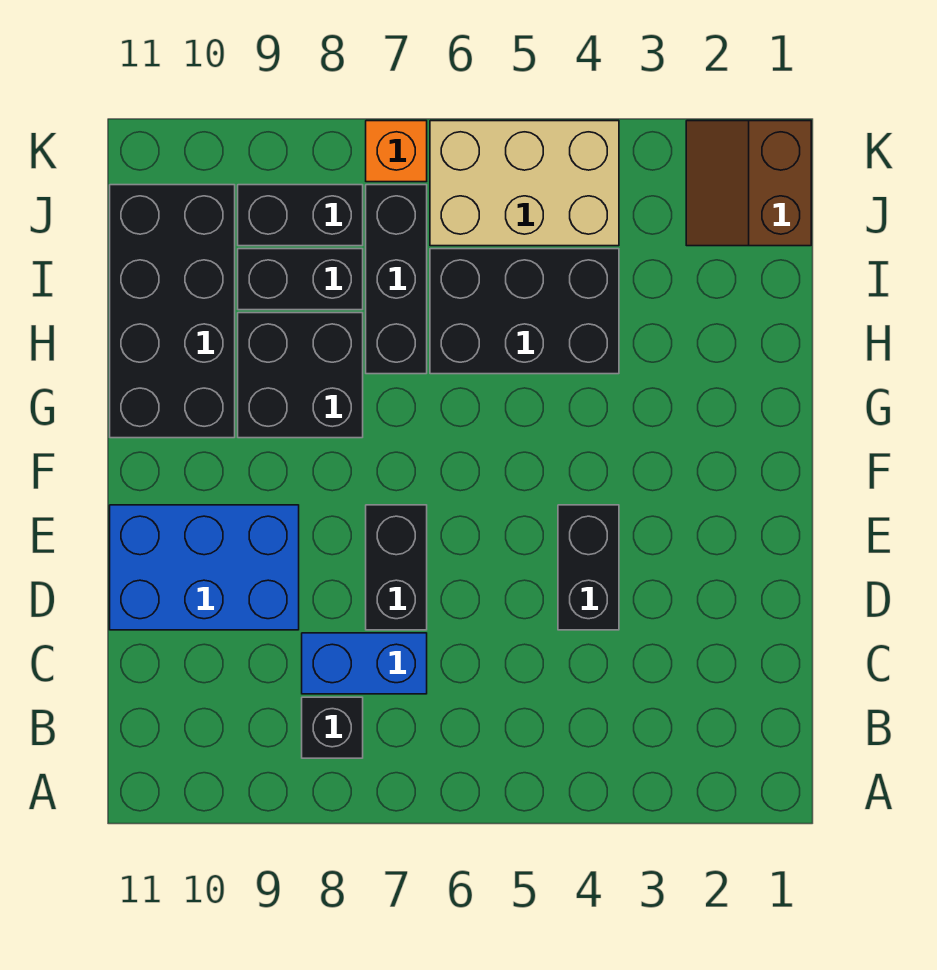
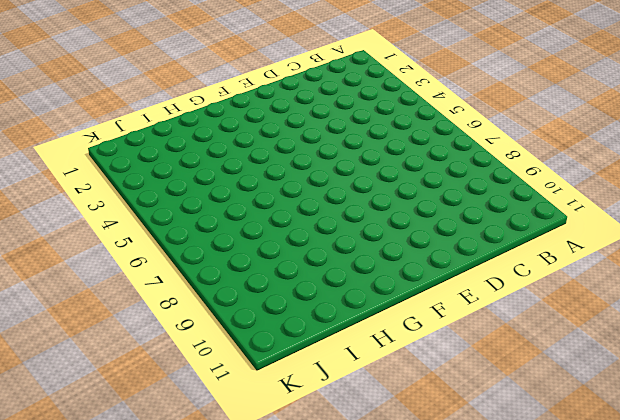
none -> black brick B8 level 1
none -> blue brick C7:C8 level 1
none -> black brick D4:E4 level 1

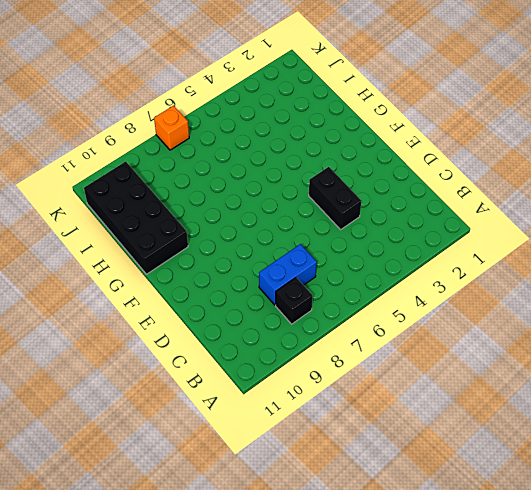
none -> black brick D7:E7 level 1
none -> blue brick D9:E11 level 1
none -> black brick G8:H9 level 1

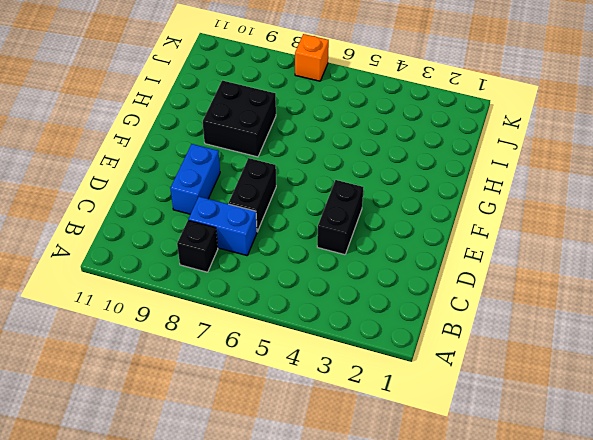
blue brick D9:E9 level 1 -> blue brick D9:E11 level 1
none -> black brick G10:J11 level 1
none -> black brick H4:I6 level 1
none -> black brick H7:J7 level 1

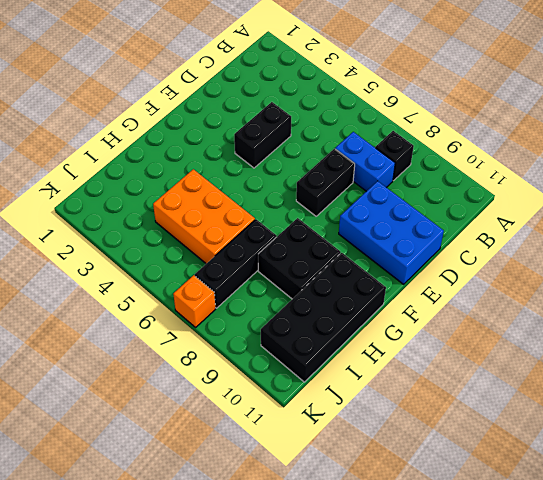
orange brick H4:I6 level 1 -> black brick H4:I6 level 1
none -> black brick I8:I9 level 1
none -> brown slope J1:K2 level 1 top 1
none -> tan brick J4:K6 level 1

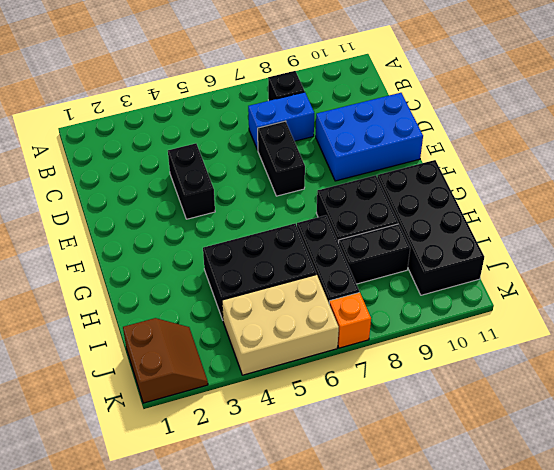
none -> black brick J8:J9 level 1

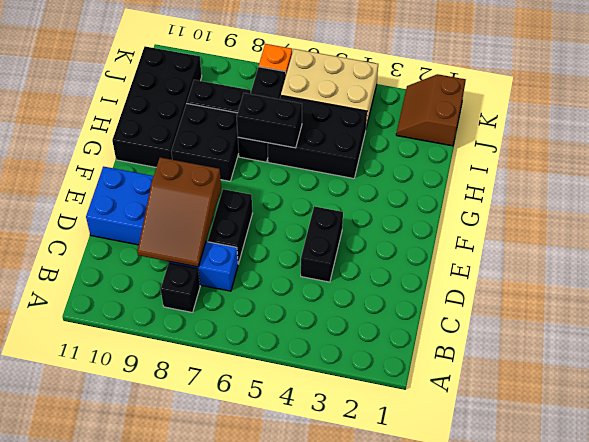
brown slope C8:E9 level 2 top E -> none
black brick H6:H7 level 2 -> black brick J8:J9 level 1

